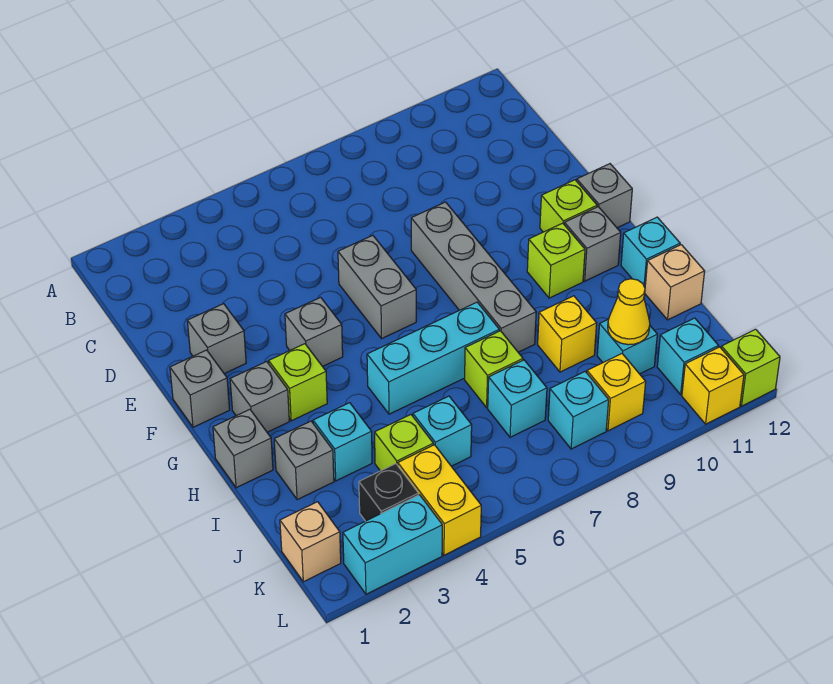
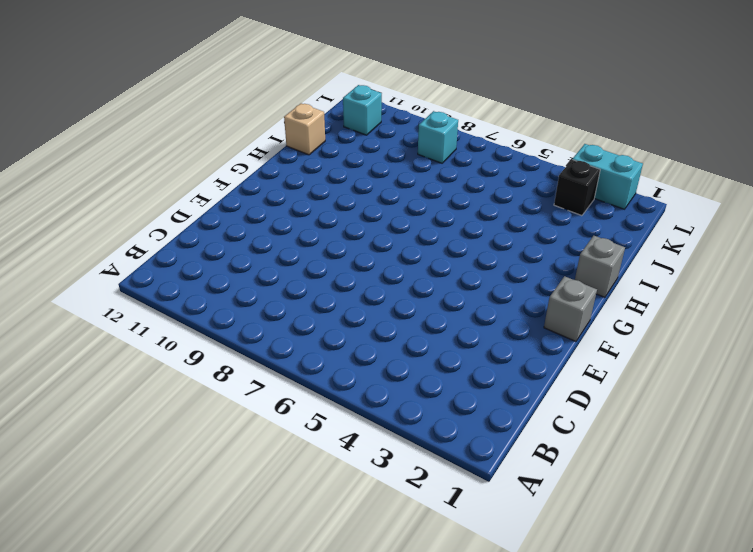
none -> grey brick E2 level 1
none -> grey brick E6:F6 level 1
none -> grey brick E8:H8 level 1
none -> grey brick F4 level 1

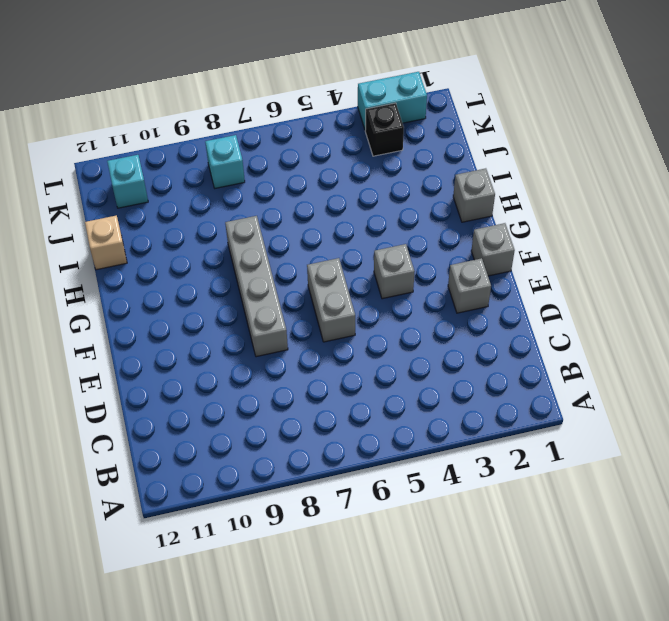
none -> lime brick F11 level 1
none -> grey brick F12 level 1
none -> grey brick G2 level 1
none -> lime brick G3 level 1

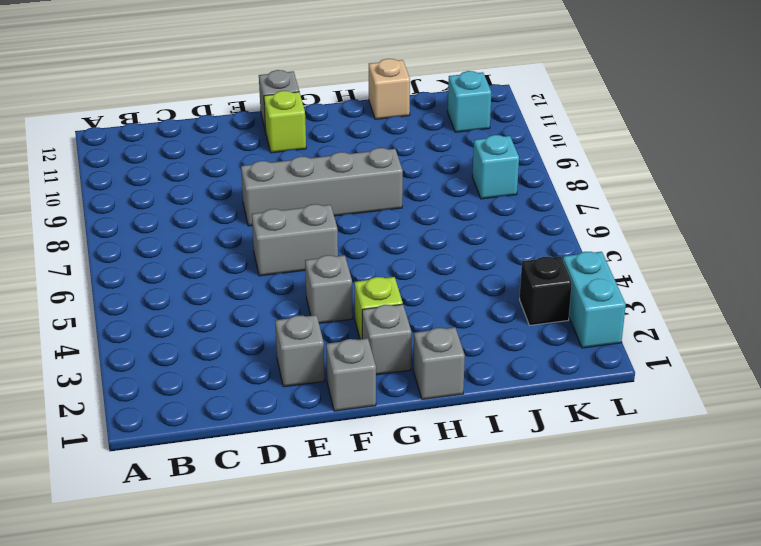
none -> lime brick G10 level 1
none -> grey brick G11 level 1
none -> cyan brick H5:H7 level 1
none -> cyan brick H12 level 1

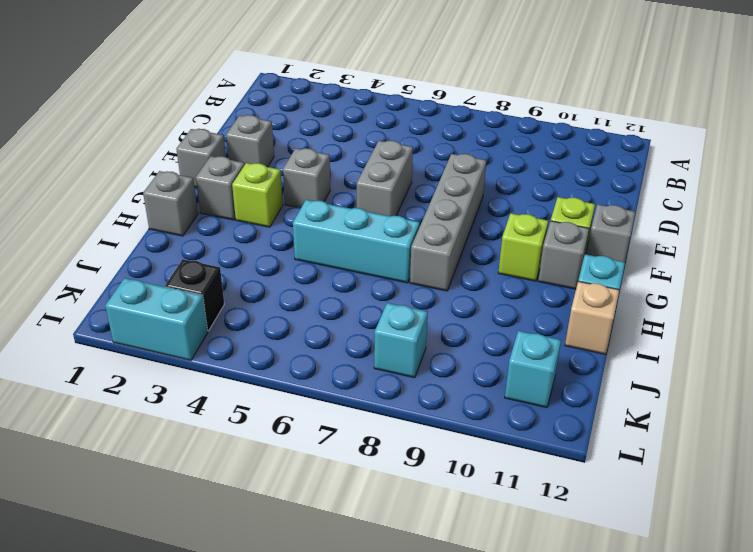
none -> grey brick I2 level 1
none -> cyan brick I3 level 1
none -> lime brick I7 level 1
none -> yellow brick I9 level 1

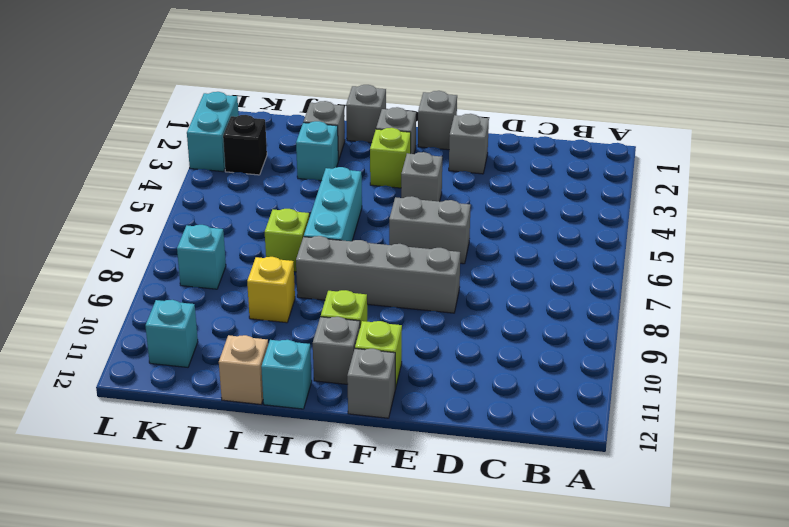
none -> lime brick J4 level 1
none -> cyan brick J5 level 1
none -> cyan brick J7 level 1
none -> cyan brick J10 level 1

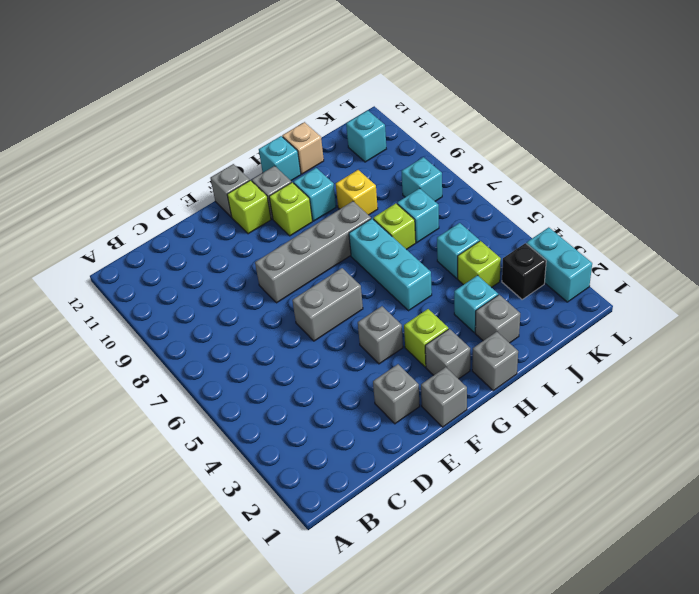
cyan brick H10 level 1 -> cyan brick J10 level 1
none -> tan brick K1 level 1
none -> yellow brick K4:L4 level 1
none -> yellow brick K9 level 1
none -> yellow brick L11 level 1

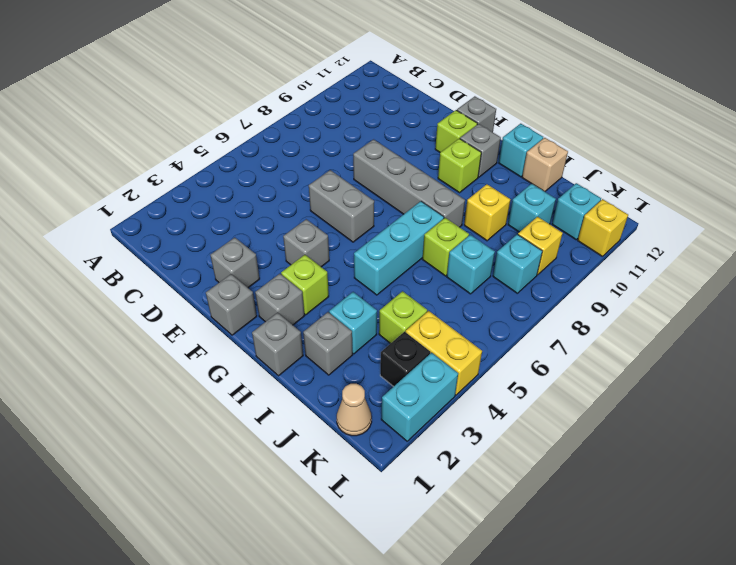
tan cone K1 level 1 -> tan brick K1 level 1
none -> cyan brick J5 level 1
none -> lime brick L12 level 1
none -> yellow cone J10 level 2

